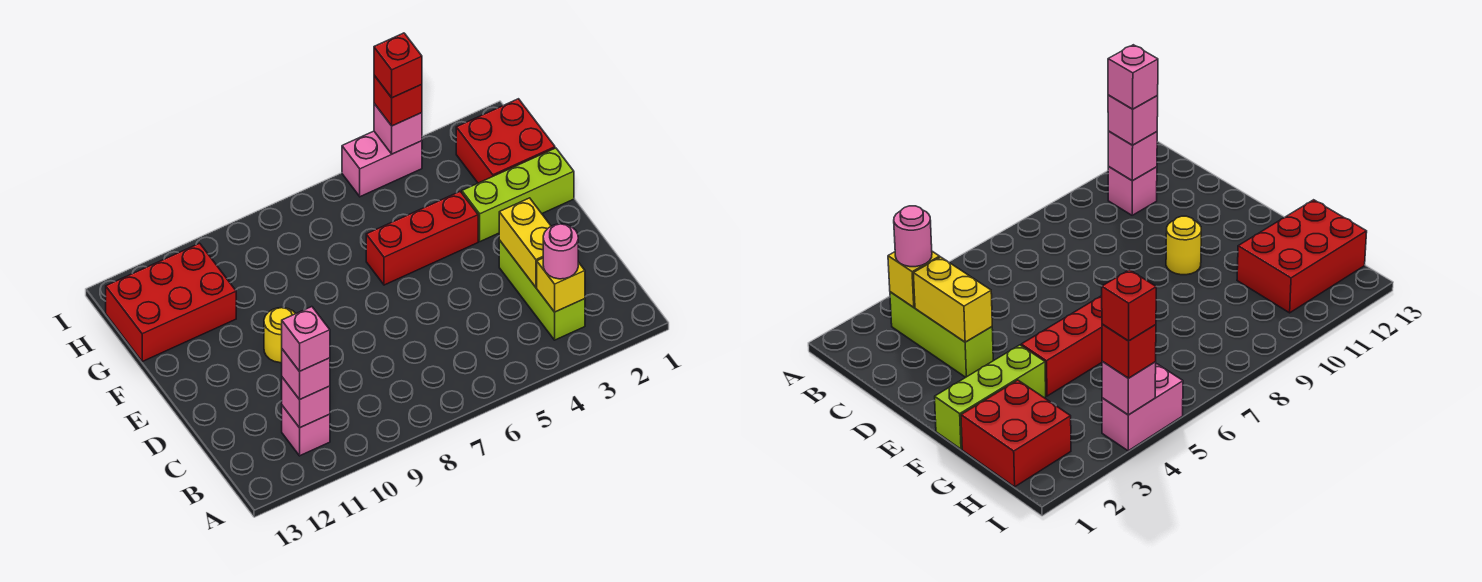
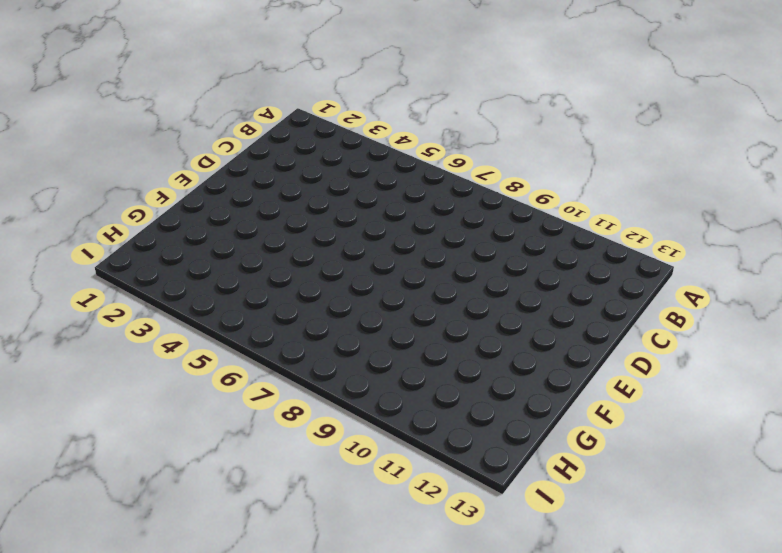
none -> lime brick B3:D3 level 1
none -> pink brick B11 level 1
none -> yellow round brick E10 level 1

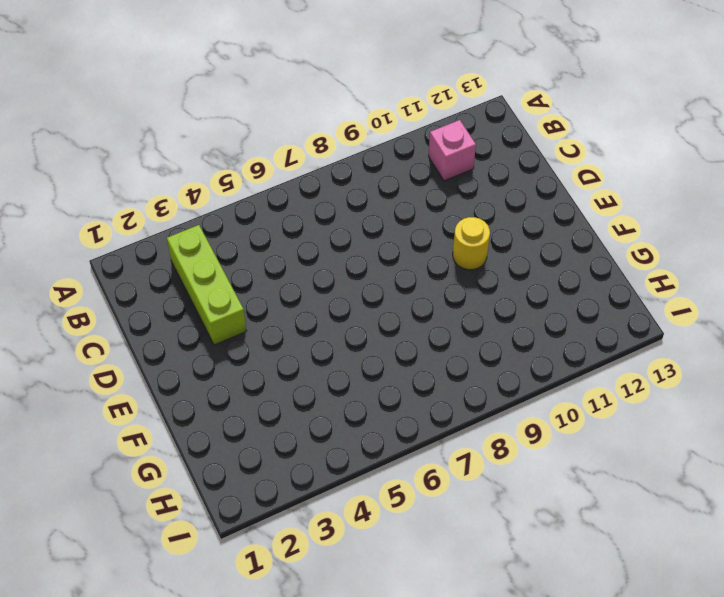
none -> lime brick F1:F3 level 1
none -> red brick F4:F6 level 1
none -> red brick G1:H2 level 1

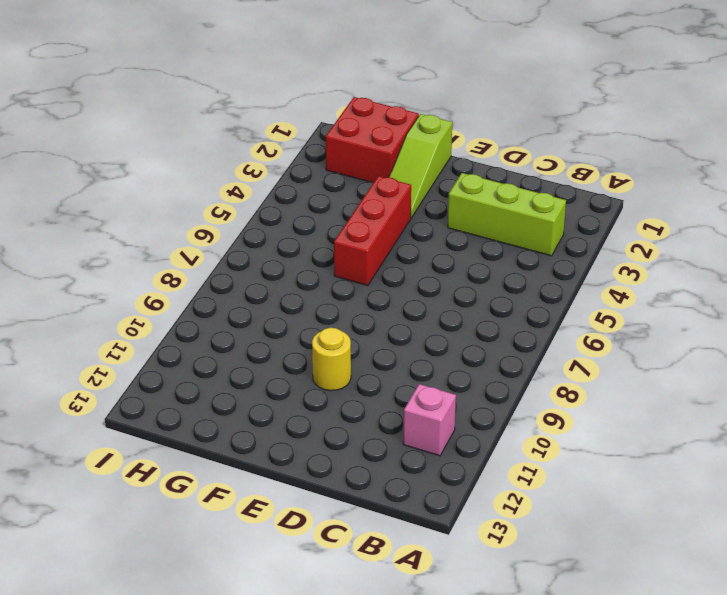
lime slope F1:F3 level 1 top 1 -> lime brick F1:F3 level 1
none -> red brick G11:H13 level 1
none -> pink brick I4:I5 level 1
none -> yellow brick B3 level 2

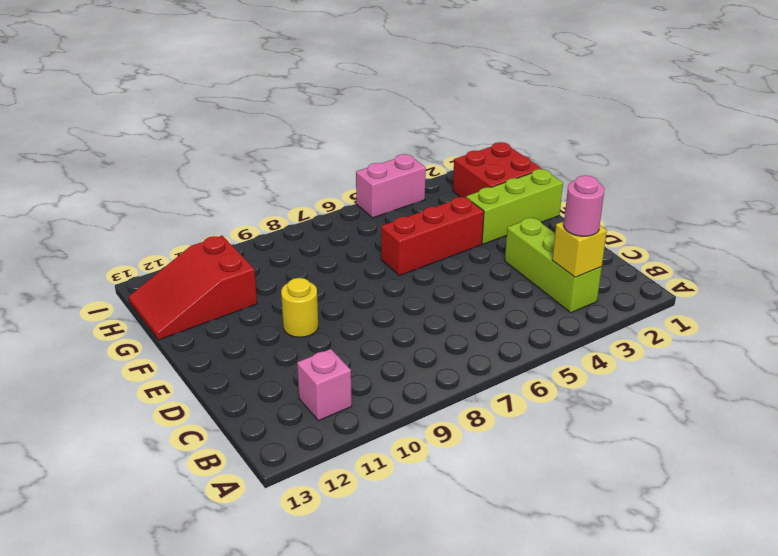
red slope G11:H13 level 1 top 11 -> red brick G11:H13 level 1
none -> pink brick B11 level 2
none -> yellow brick C3:D3 level 2
none -> pink brick I4 level 2

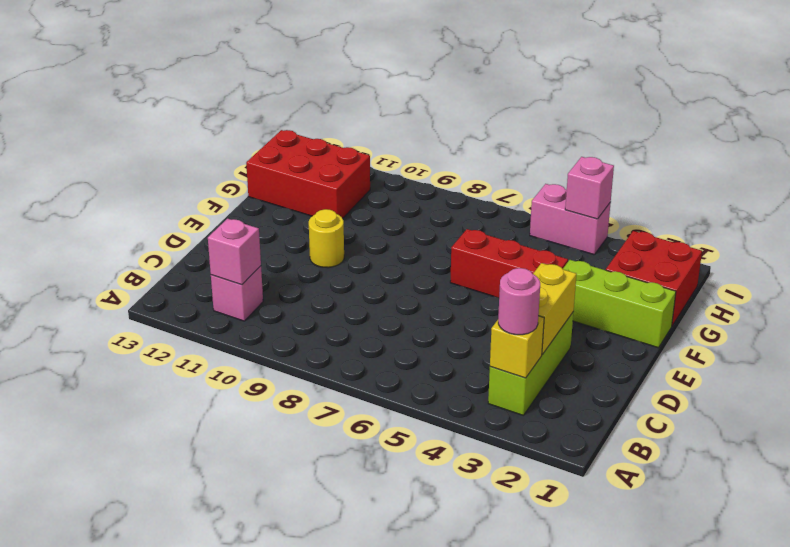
none -> pink brick B11 level 3
none -> red brick I4 level 3
none -> pink brick B11 level 4

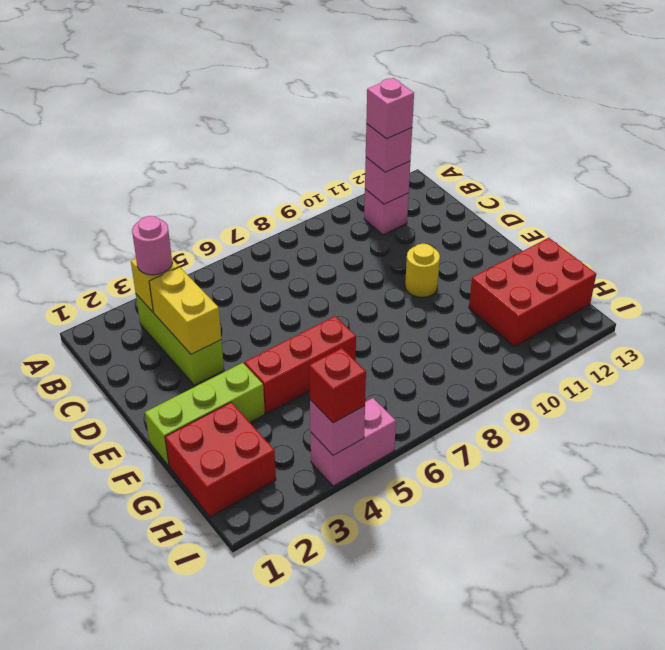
none -> red brick I4 level 4

